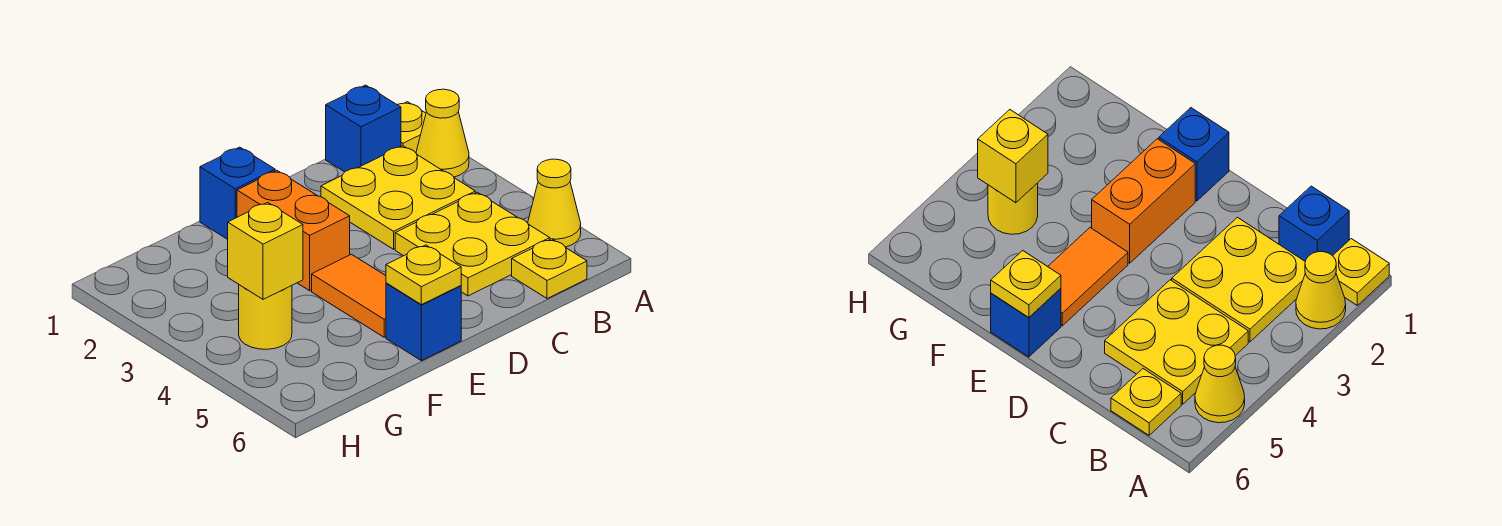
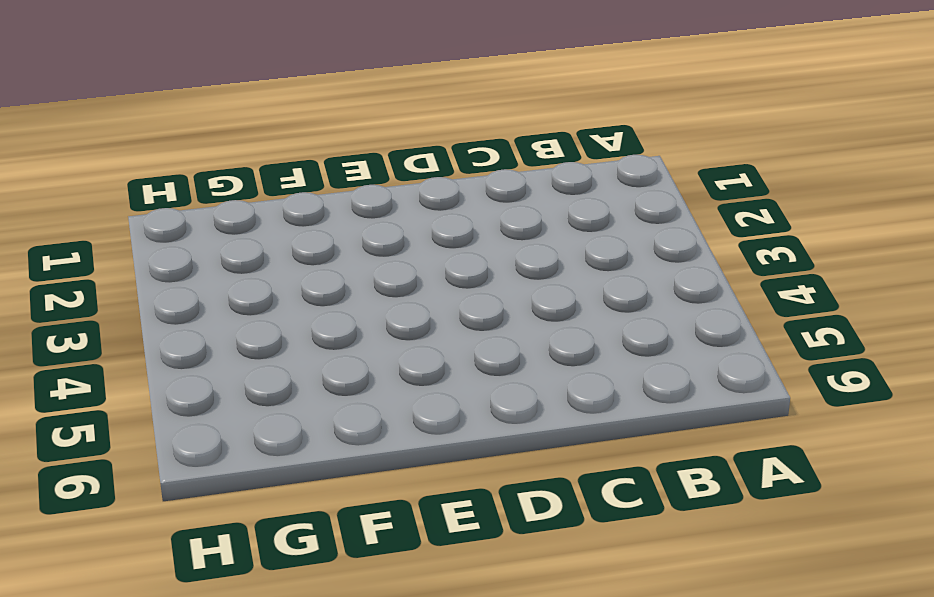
none -> yellow plate A1 level 1
none -> yellow cone A2 level 1
none -> yellow cone A5 level 1

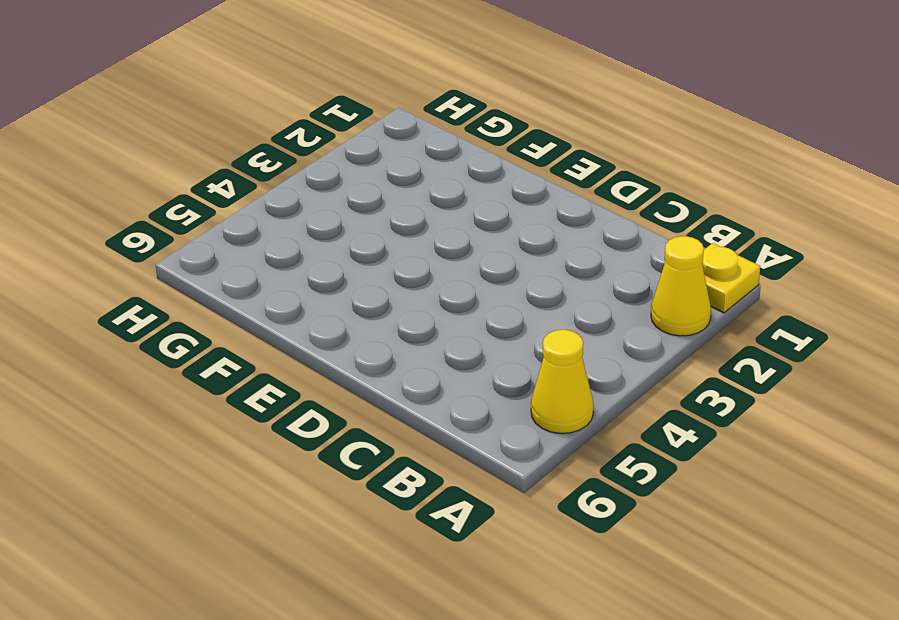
none -> blue brick B1 level 1
none -> yellow plate B2:C3 level 1
none -> yellow plate B4:C5 level 1

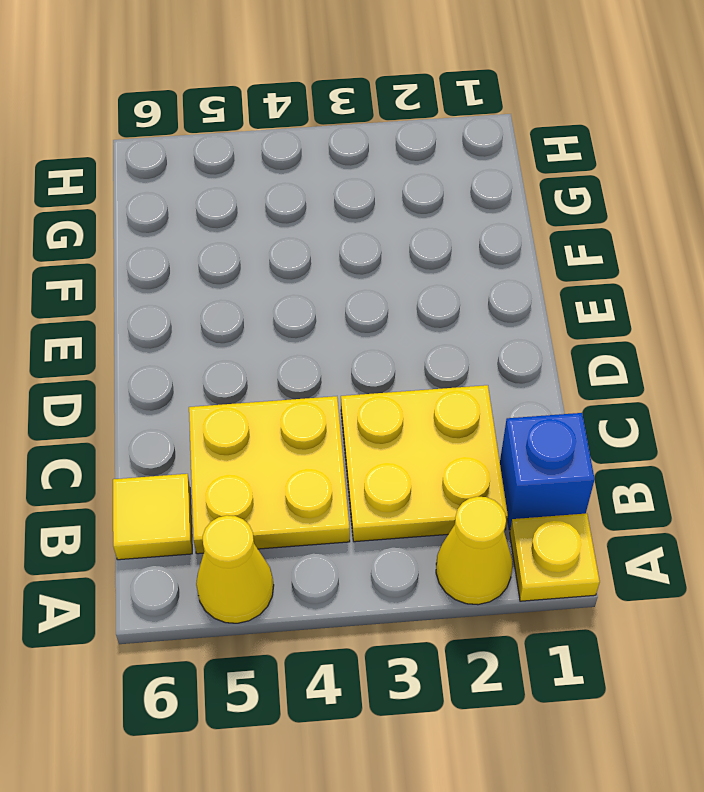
yellow tile B6 level 1 -> yellow plate B6 level 1
none -> blue brick E1 level 1
none -> orange brick E2:E3 level 1
none -> orange tile E4:E5 level 1

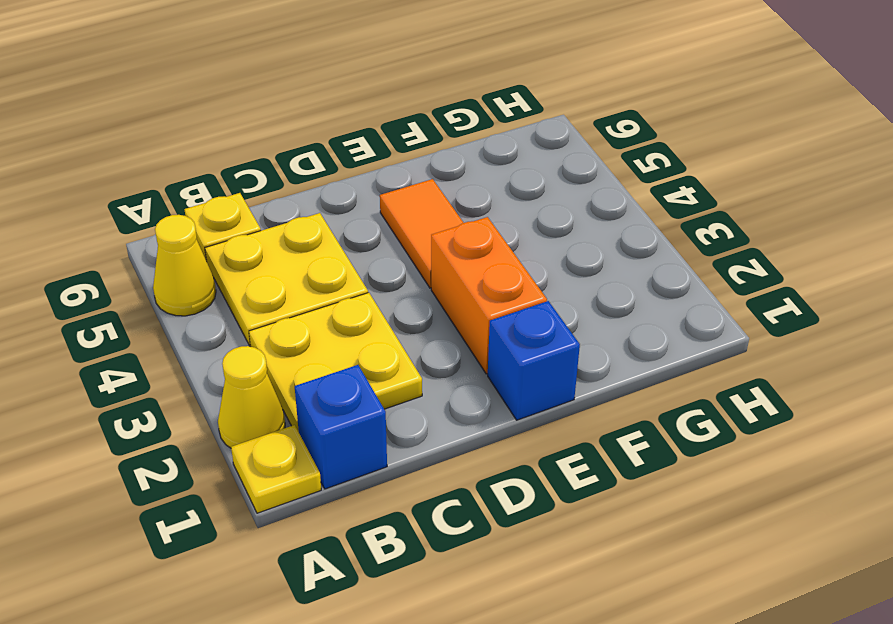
none -> blue brick E6 level 1
none -> yellow round brick G4 level 1
none -> yellow plate E6 level 2

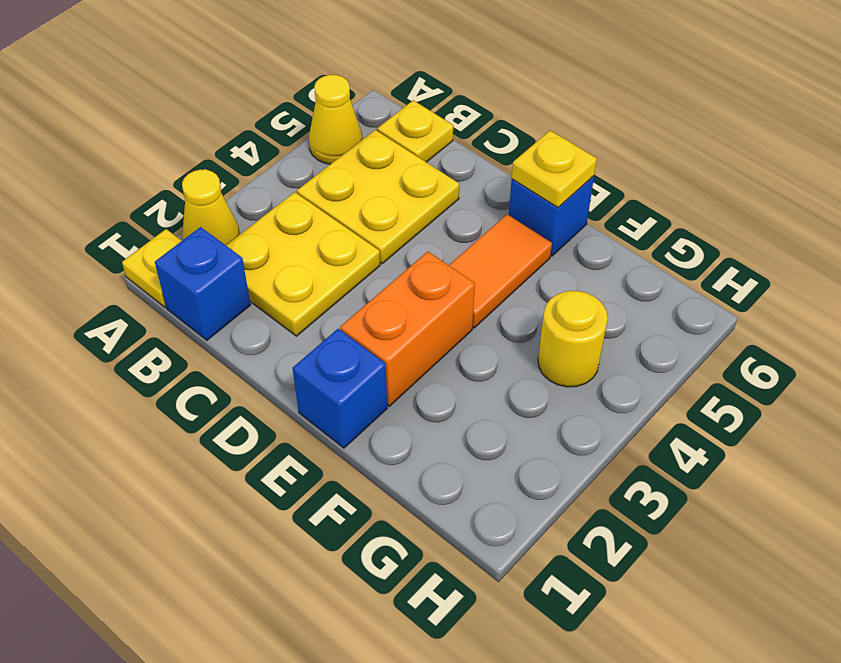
none -> yellow brick G4 level 2

